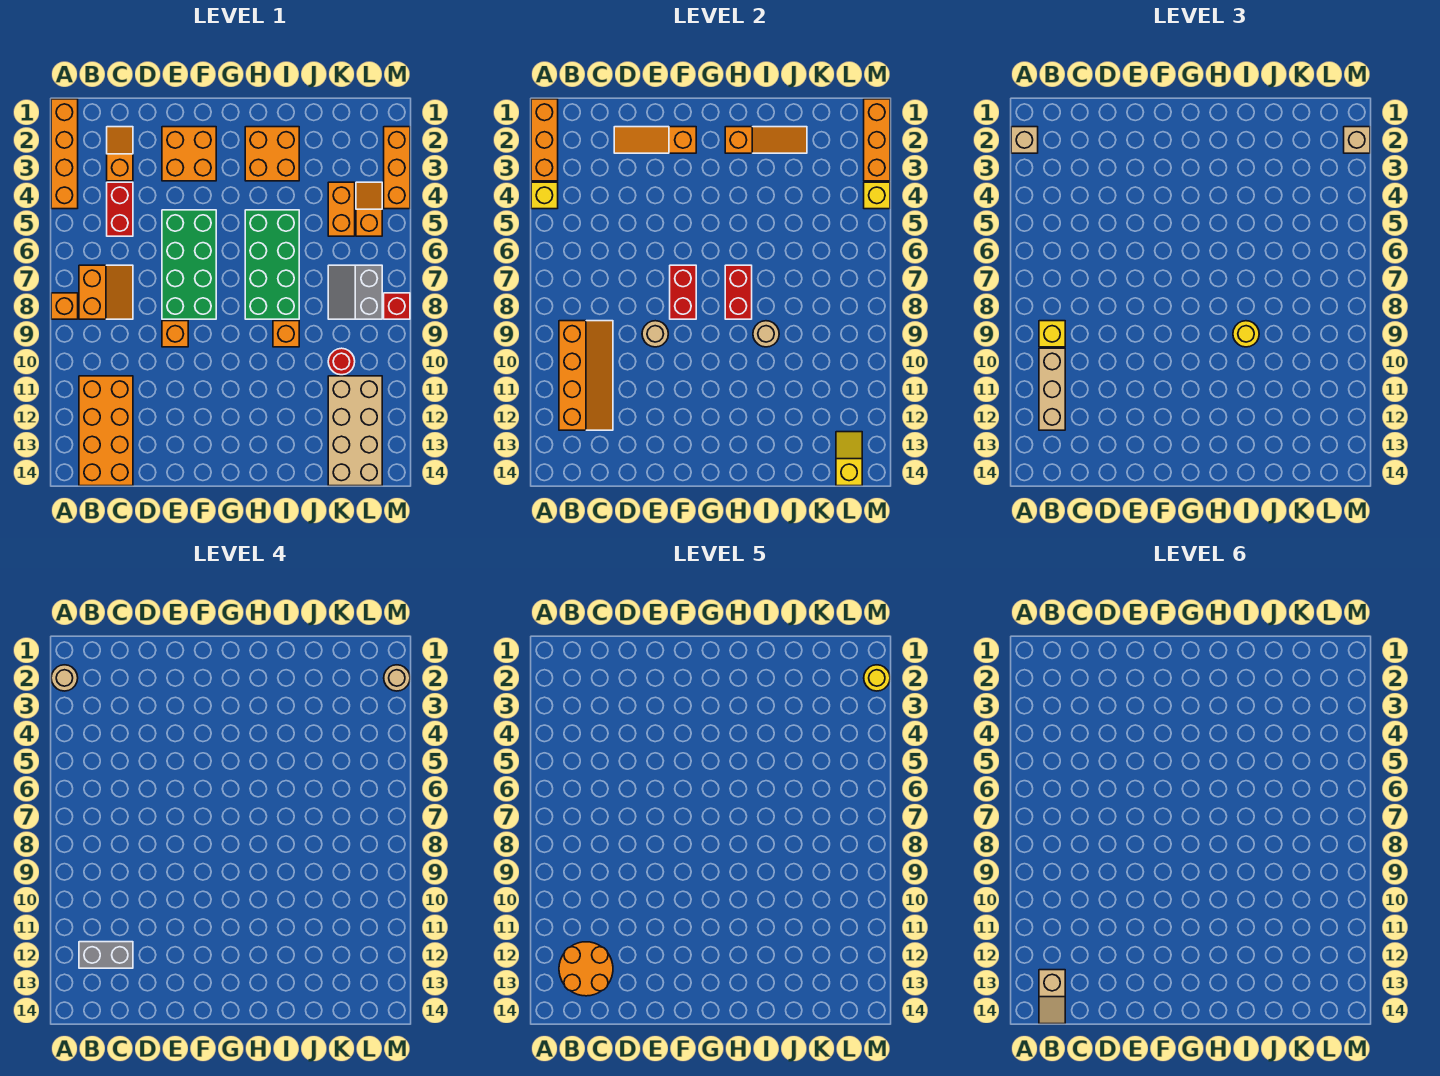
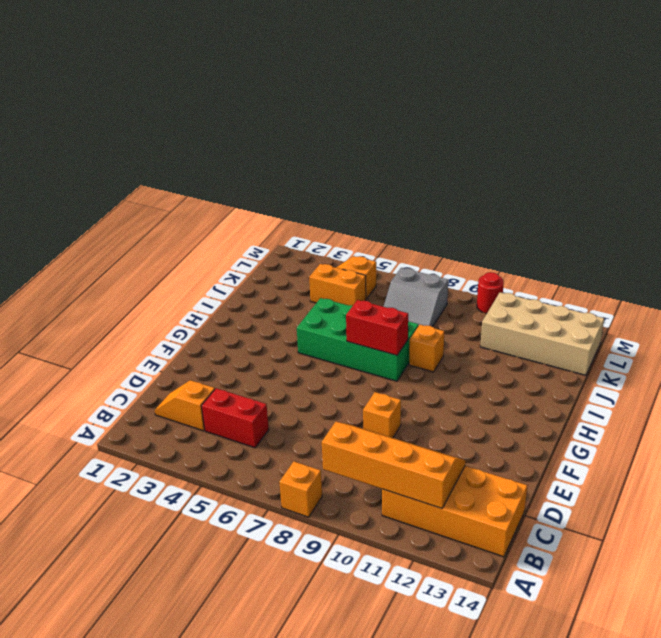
red round brick M10 level 1 -> red round brick K10 level 1
none -> orange brick A1:A4 level 1
none -> orange slope B7:C8 level 1 top B
none -> orange brick E2:F3 level 1
none -> green brick E5:F8 level 1

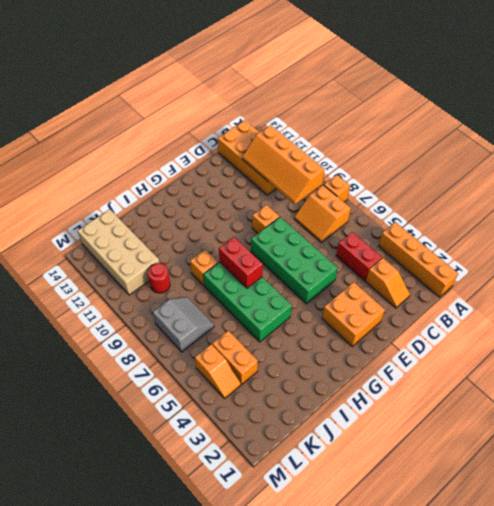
none -> orange brick H2:I3 level 1
none -> orange brick M2:M4 level 1
none -> red brick M8 level 1
none -> orange brick A1:A3 level 2

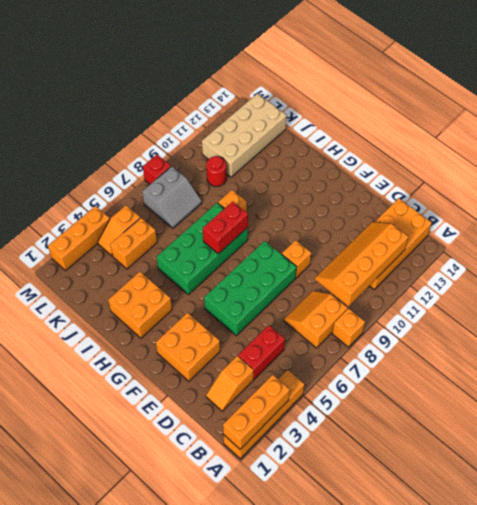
none -> yellow brick A4 level 2
none -> orange slope D2:F2 level 2 top F
none -> tan round brick E9 level 2
none -> red brick F7:F8 level 2

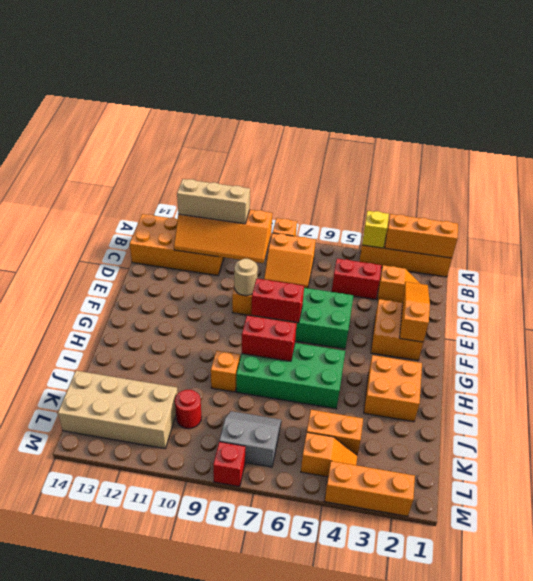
none -> orange slope H2:J2 level 2 top H
none -> tan round brick I9 level 2
none -> yellow slope L13:L14 level 2 top 14
none -> orange brick M1:M3 level 2

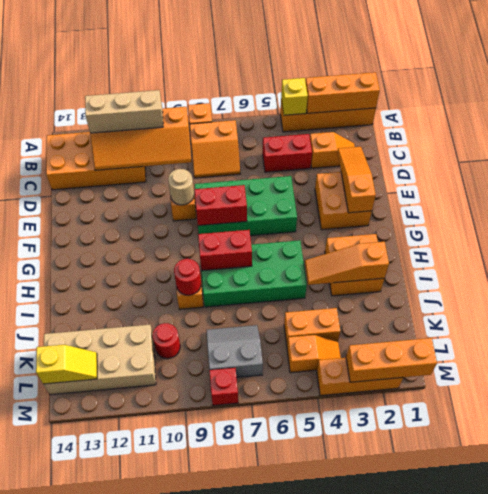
orange slope I2:I4 level 2 top 2 -> orange slope H2:J2 level 2 top H
red round brick I9 level 2 -> tan round brick I9 level 2
none -> yellow brick M4 level 2
none -> tan brick A2 level 3
none -> yellow brick B9 level 3
none -> yellow round brick I9 level 3

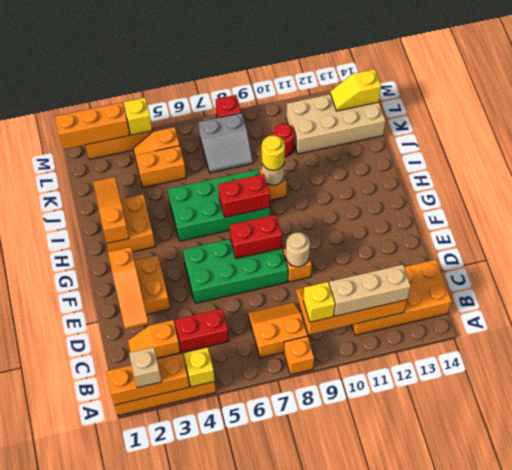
none -> tan brick M2 level 3
none -> tan round brick A2 level 4
none -> grey brick B12:C12 level 4
none -> tan round brick M2 level 4

